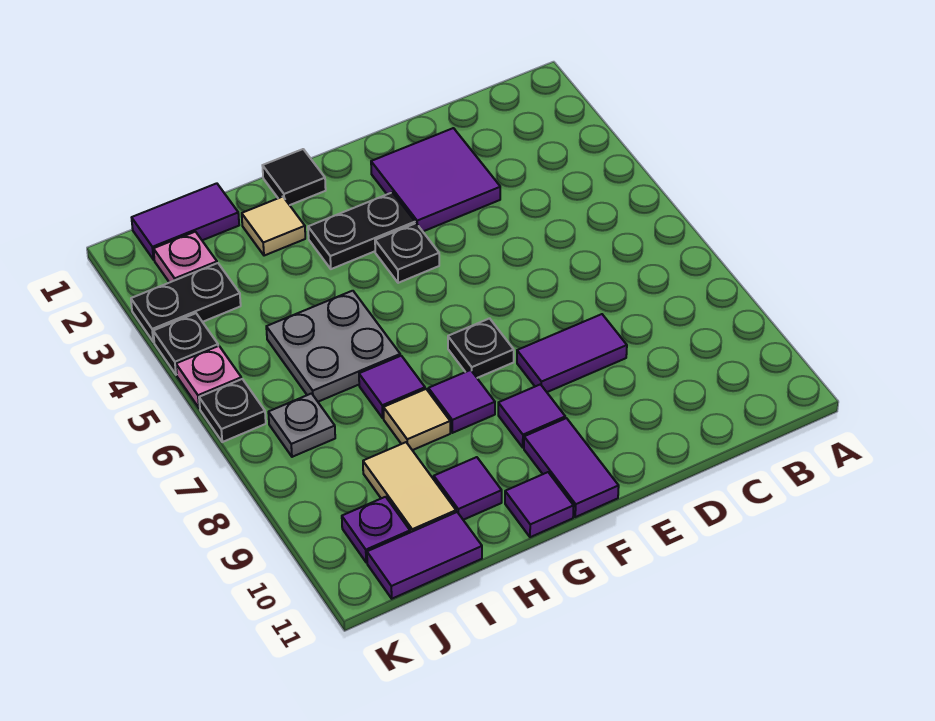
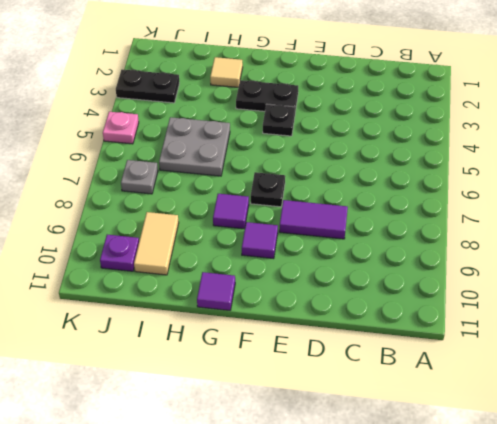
none -> purple tile D2:E3 level 1
none -> purple tile F10:F11 level 1
none -> black tile G1 level 1

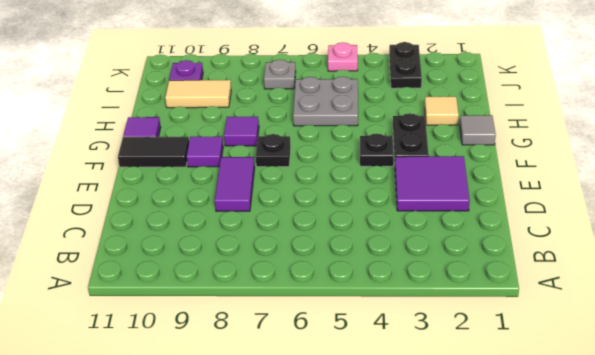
black tile F10:F11 level 1 -> purple tile F10:F11 level 1
grey tile G1 level 1 -> black tile G1 level 1
none -> purple tile H7 level 1
none -> tan tile H8 level 1
none -> purple tile H10 level 1

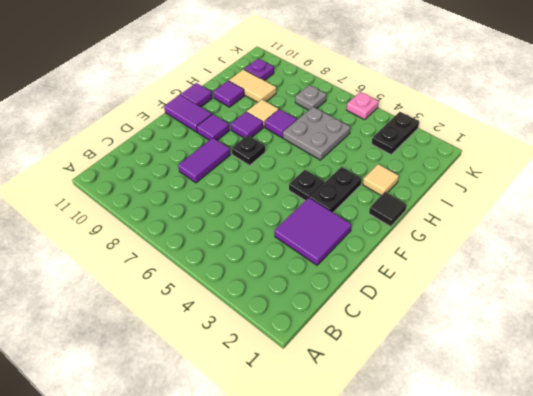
none -> purple tile I1:J1 level 1
none -> purple tile I11:J11 level 1
none -> pink plate J2 level 1

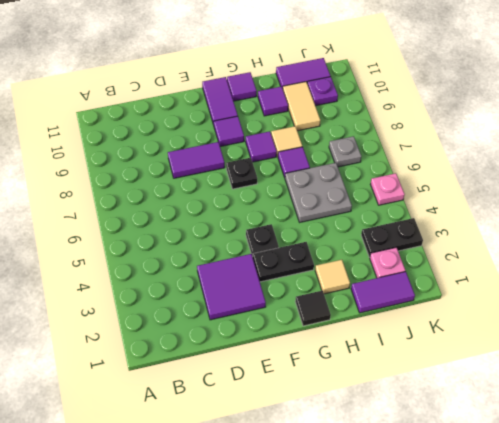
none -> black plate K4 level 1
none -> black plate K6 level 1

